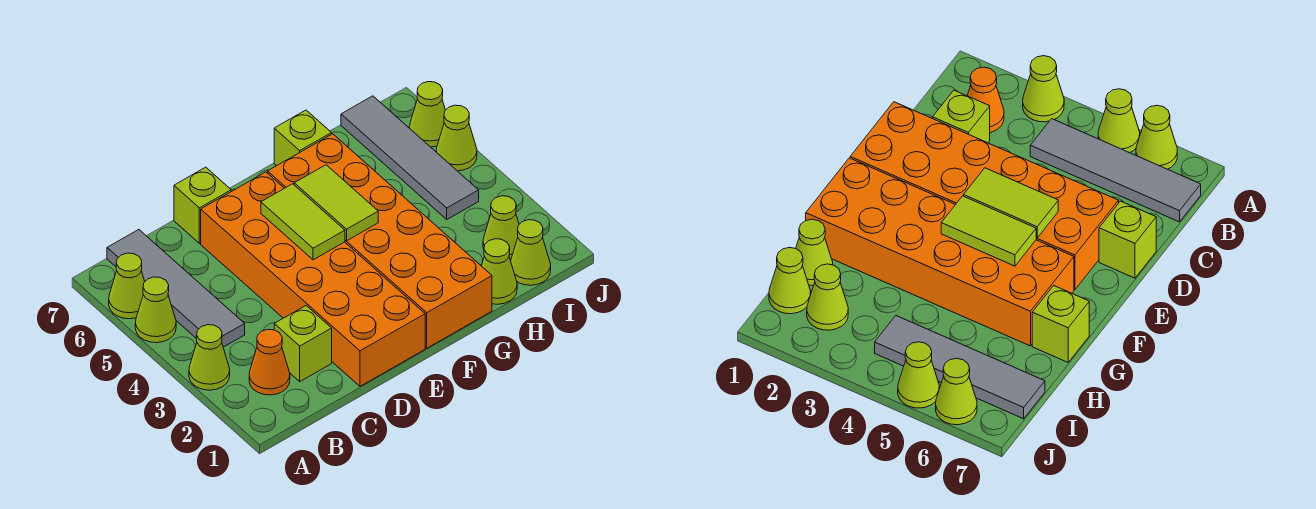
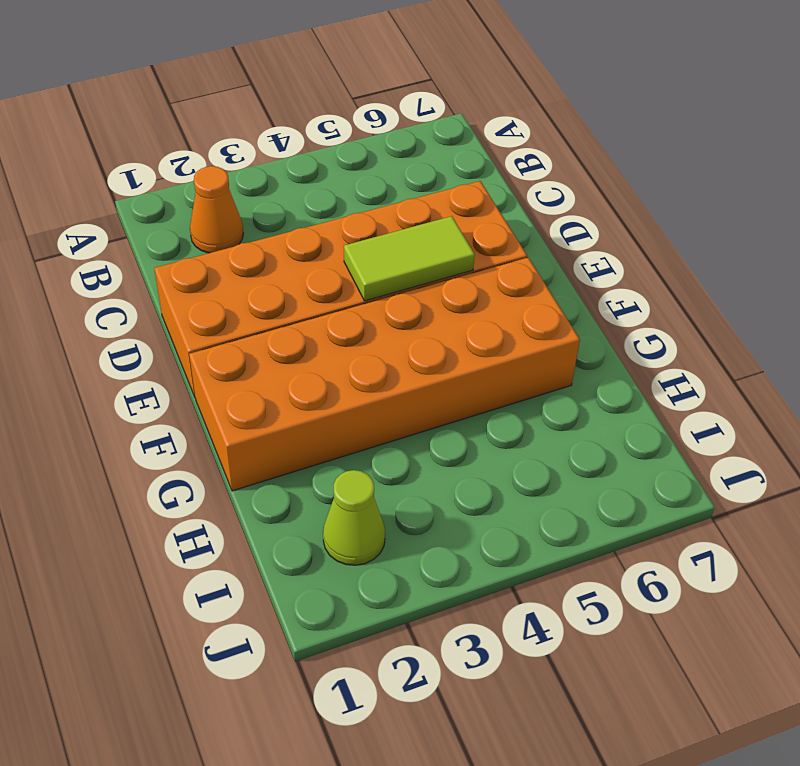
none -> lime cone A3 level 1
none -> lime cone A5 level 1
none -> lime cone A6 level 1

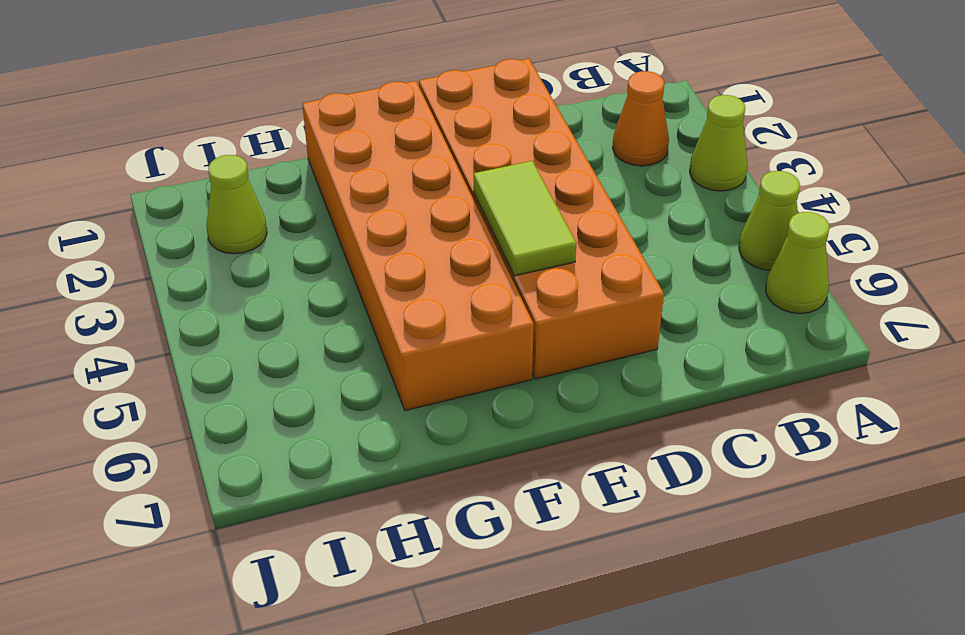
none -> grey tile B4:B7 level 1
none -> lime brick C2 level 1
none -> lime brick D7 level 1

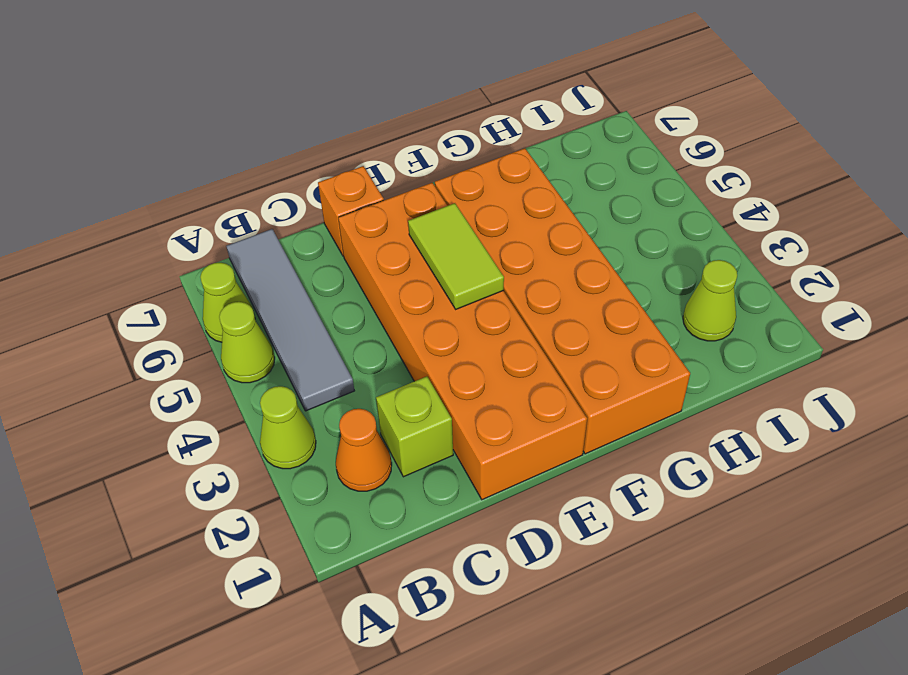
orange brick D7 level 1 -> lime brick D7 level 1
none -> lime brick G7 level 1
none -> lime cone H1 level 1
none -> lime cone I1 level 1

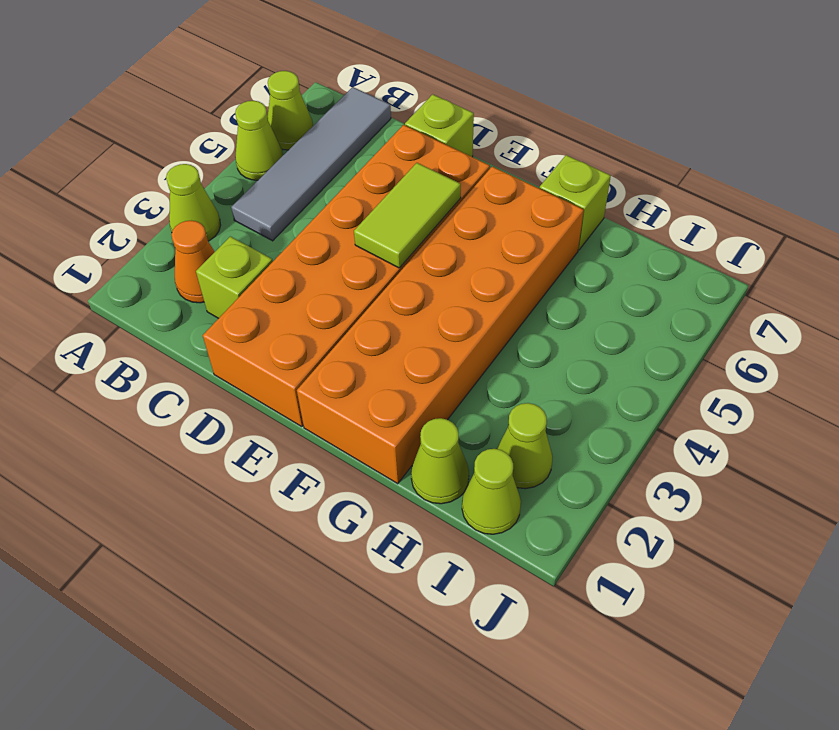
none -> grey tile I4:I7 level 1
none -> lime cone J5 level 1
none -> lime cone J6 level 1

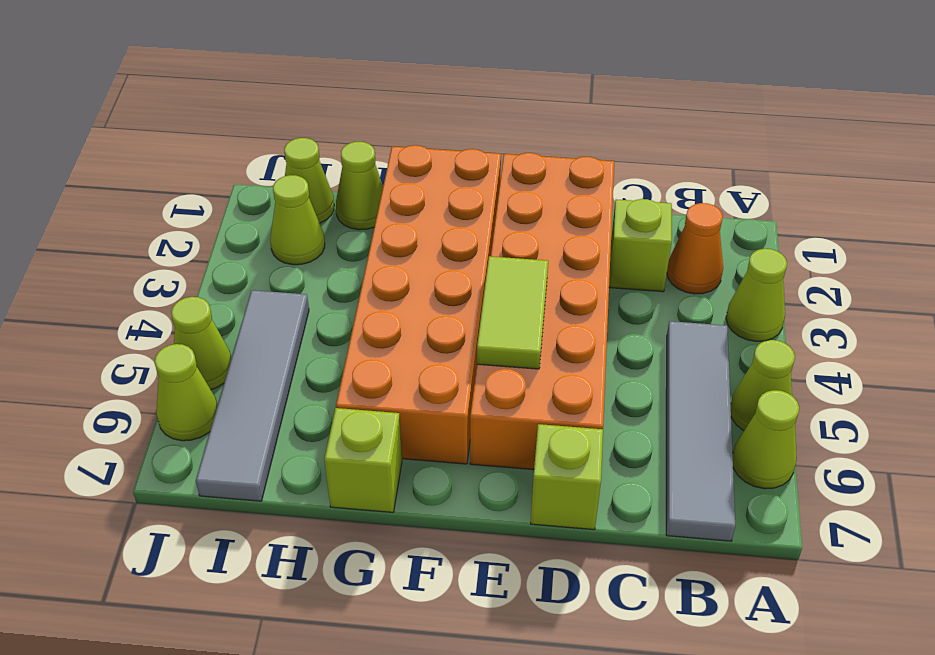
none -> lime tile F4:F5 level 2

